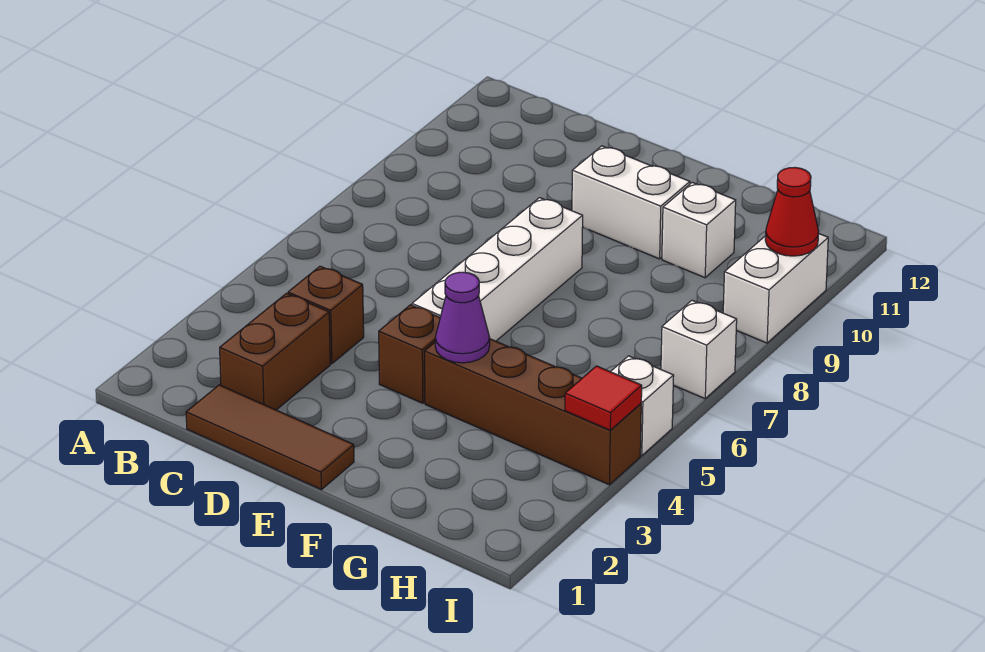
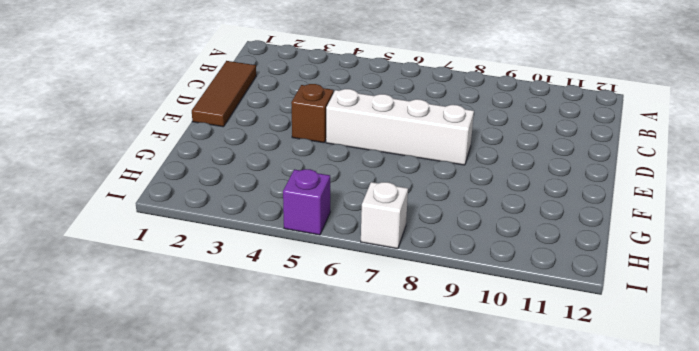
purple brick I5 level 1 -> white brick I5 level 1
none -> brown brick C2:C3 level 1
none -> brown brick C4 level 1
none -> white brick E10:F10 level 1

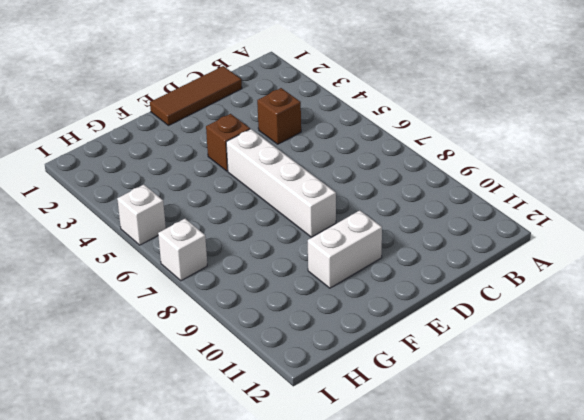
none -> brown brick C2:C3 level 1
none -> brown brick F4:I4 level 1
none -> white brick G10 level 1

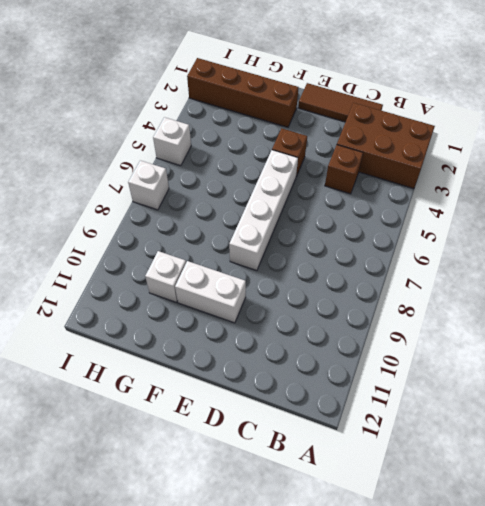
brown brick A2:C3 level 1 -> brown brick C2:C3 level 1
brown brick F2:I2 level 1 -> brown brick F4:I4 level 1
none -> white brick I9:I10 level 1
none -> purple cone F4 level 2
none -> red tile I4 level 2

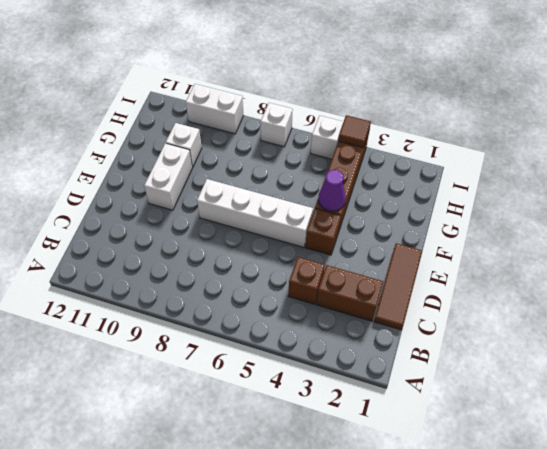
brown tile I4 level 2 -> red tile I4 level 2
none -> red cone I10 level 2

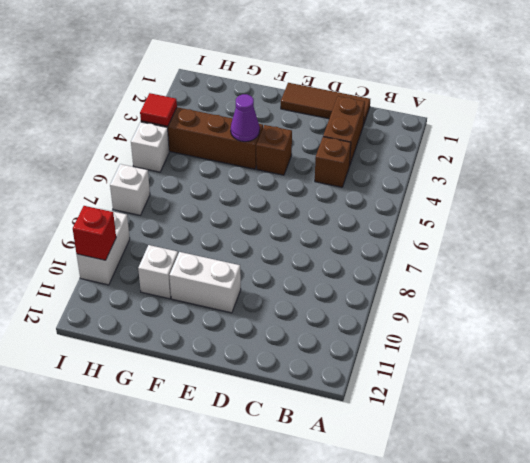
red brick I10 level 2 -> red cone I10 level 2
none -> white brick E5:E8 level 1

